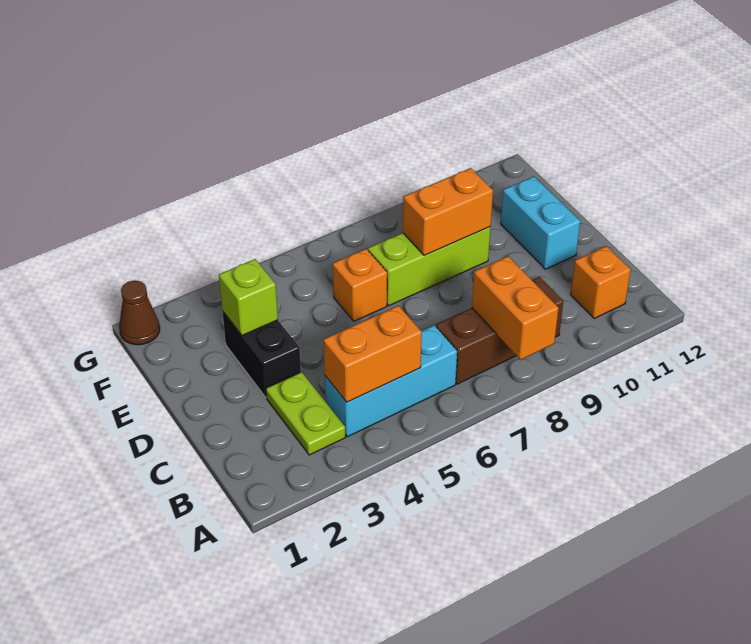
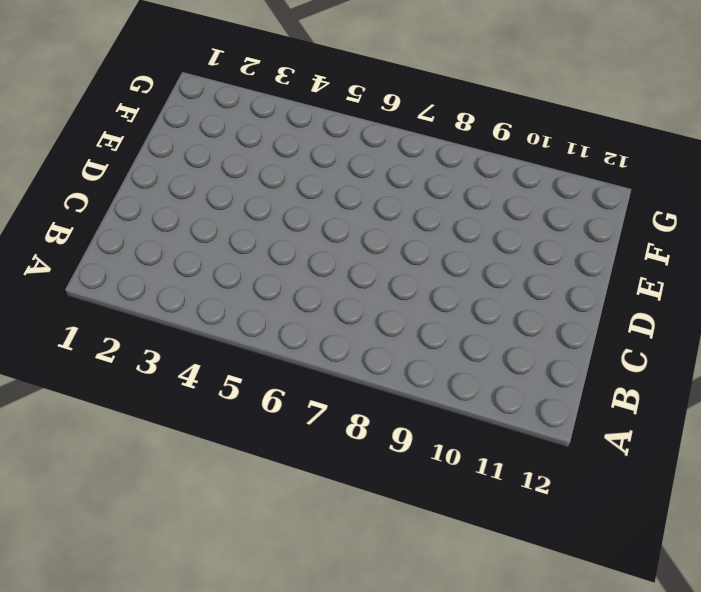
none -> lime plate B3:C3 level 1
none -> cyan brick B4:B6 level 1
none -> brown brick B7:B9 level 1

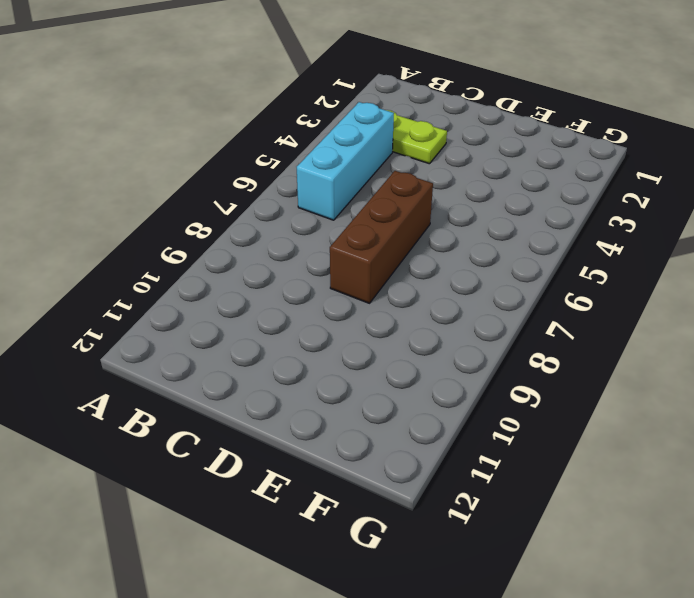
brown brick D6:D8 level 1 -> brown brick B7:B9 level 1
none -> orange brick B11 level 1
none -> black brick D3:E3 level 1
none -> cyan brick D11:E11 level 1

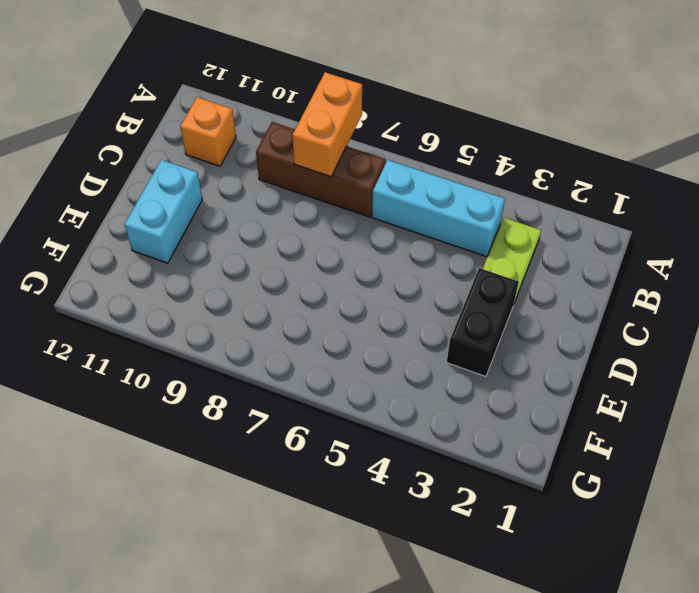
none -> orange brick E6 level 1
none -> lime brick E7:E9 level 1
none -> brown cone G1 level 1

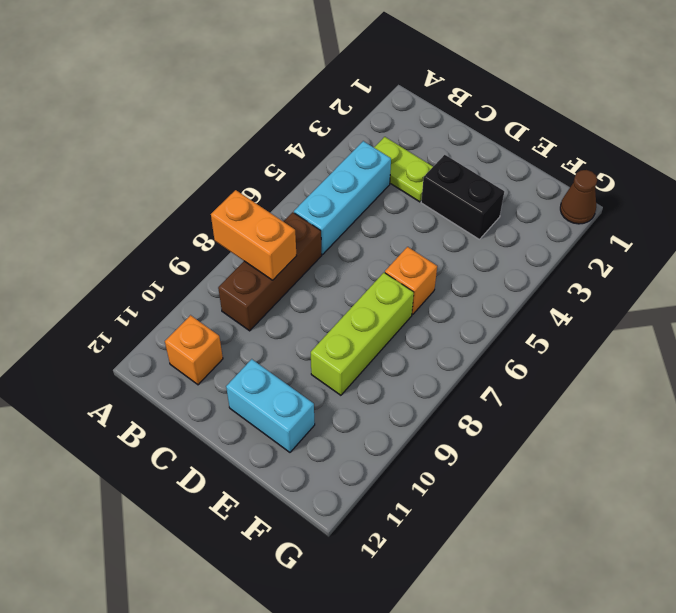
none -> orange brick B4:B5 level 2
none -> lime brick E3 level 2
none -> orange brick E8:E9 level 2

